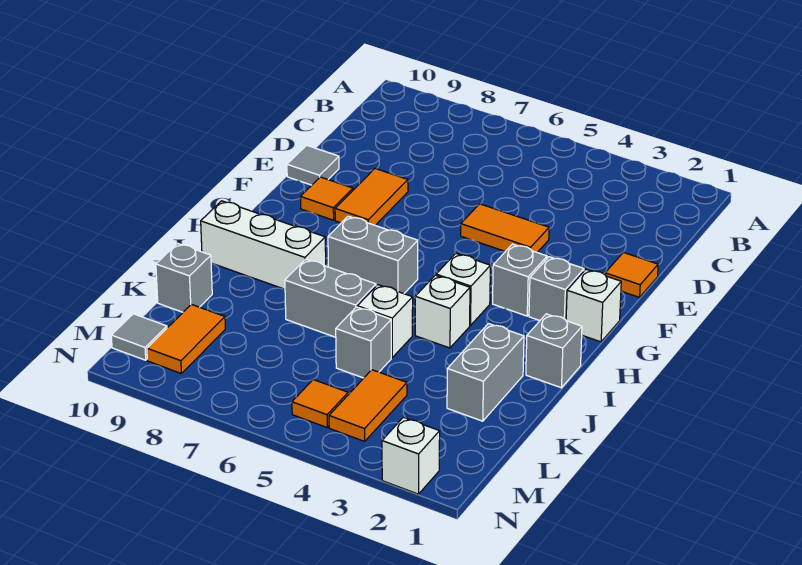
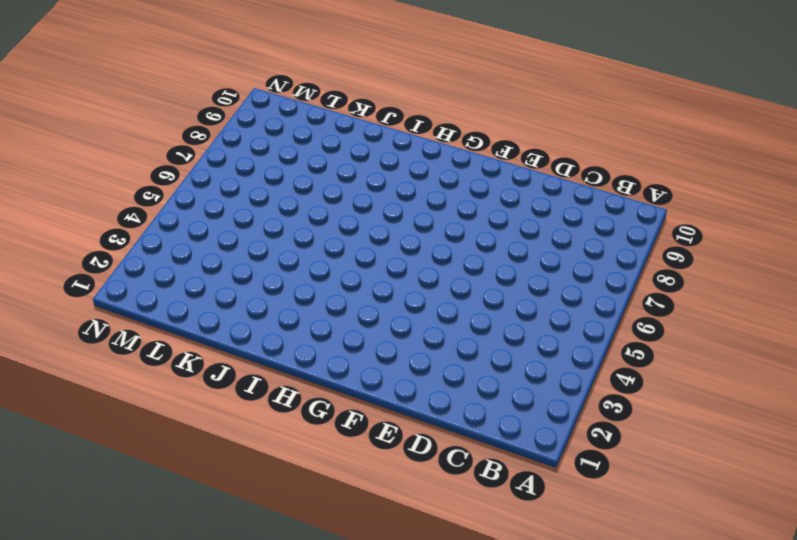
none -> orange tile E1 level 1
none -> orange tile E4:E5 level 1
none -> orange tile E8:F8 level 1

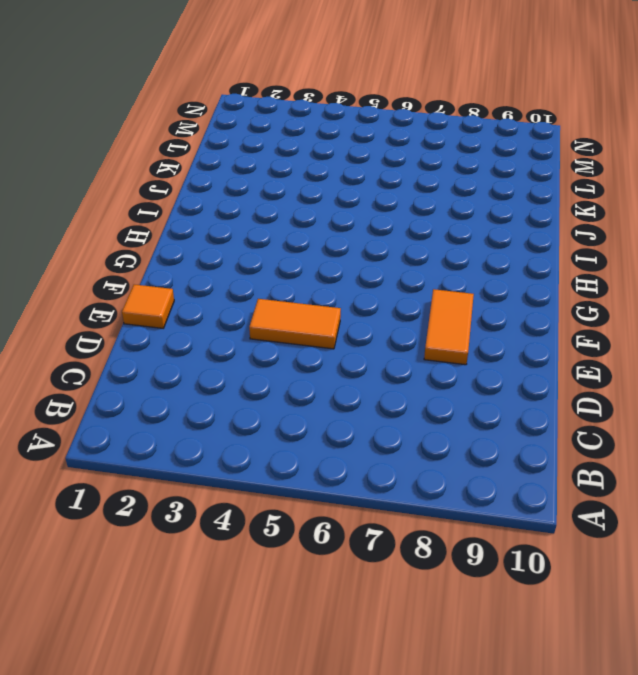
none -> grey tile E10 level 1
none -> orange tile F9 level 1
none -> white brick G1 level 1

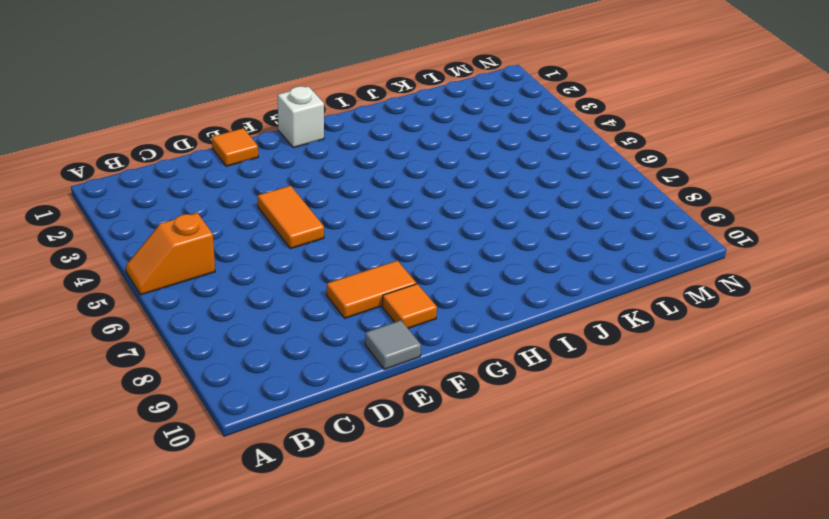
orange slope A5:B5 level 1 top B -> none
none -> grey brick G2 level 1
none -> grey brick G3 level 1
none -> white brick H4 level 1

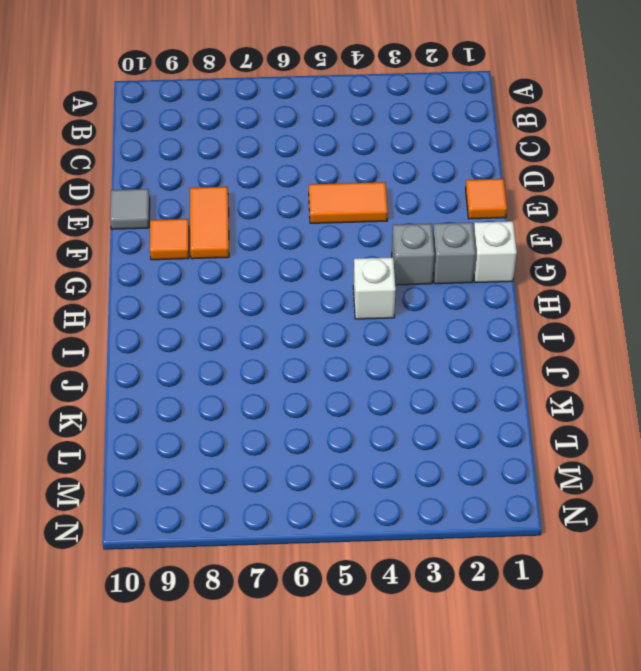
none -> grey brick H6:H7 level 1
none -> grey brick I1 level 1
none -> white brick I4 level 1

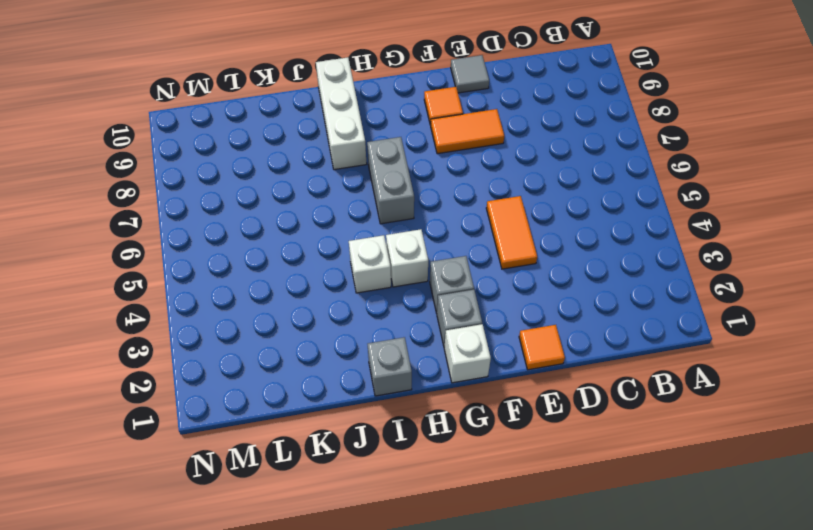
none -> grey brick J2:K2 level 1
none -> white brick J5 level 1
none -> grey brick J6:J7 level 1

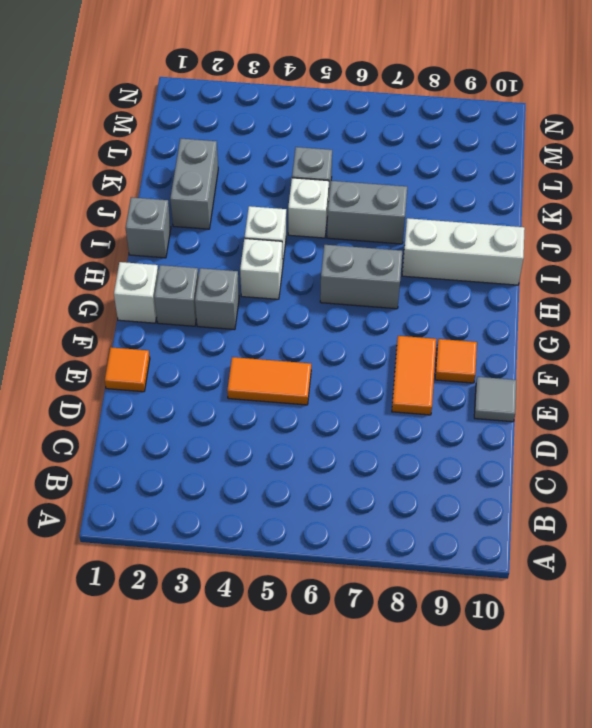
none -> grey brick K10 level 1
none -> orange tile L4:M4 level 1
none -> orange tile L9:M9 level 1

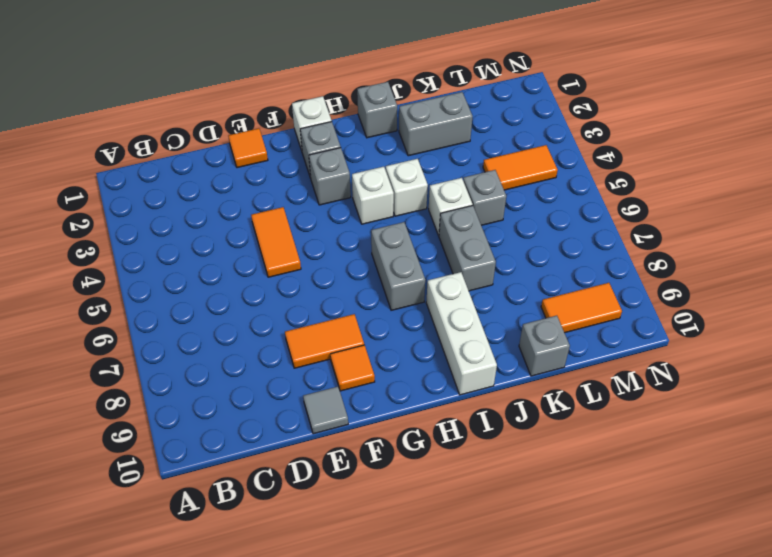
none -> orange tile M5 level 1
none -> grey tile M10 level 1
none -> white brick N2 level 1

